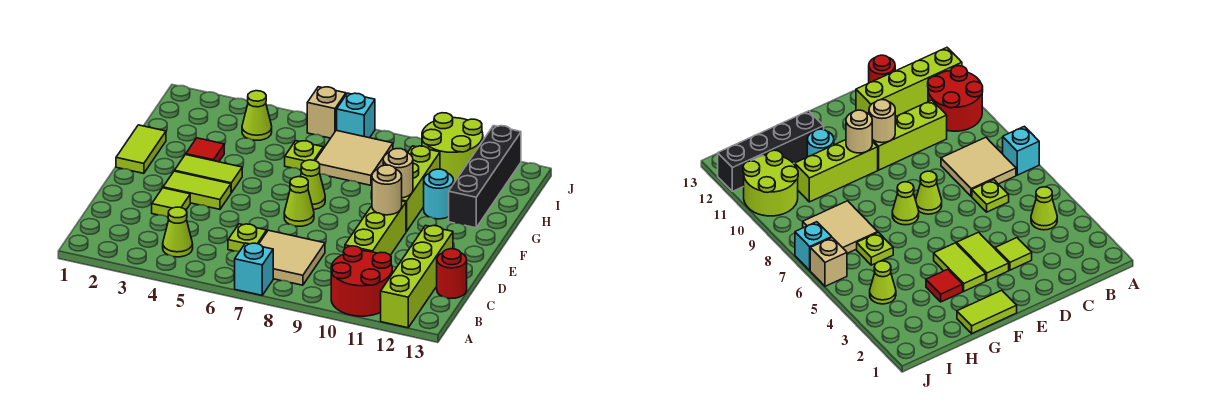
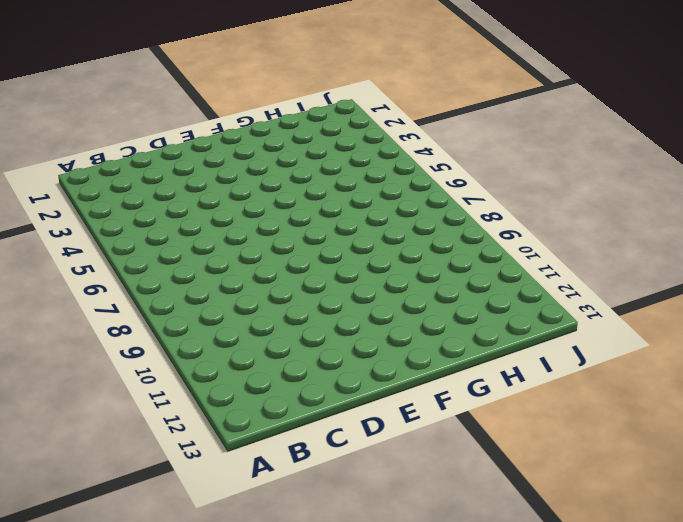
none -> cyan brick A7 level 1
none -> red round brick A10:B11 level 1
none -> lime brick A12:D12 level 1

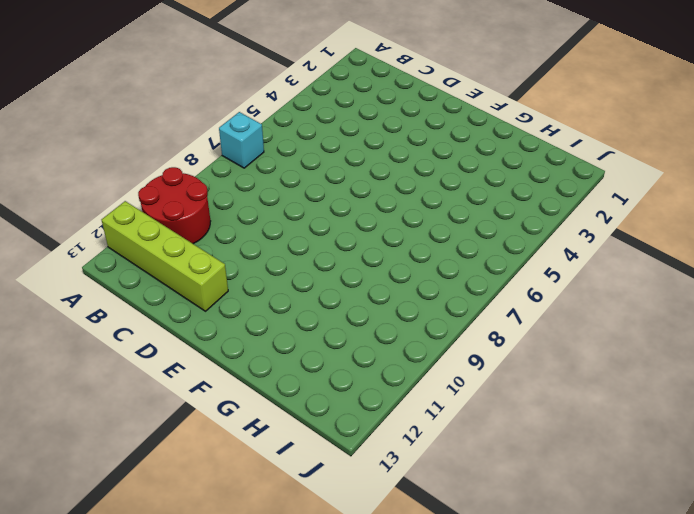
none -> lime cone B4 level 1
none -> tan tile B7:C8 level 1
none -> lime plate C6 level 1

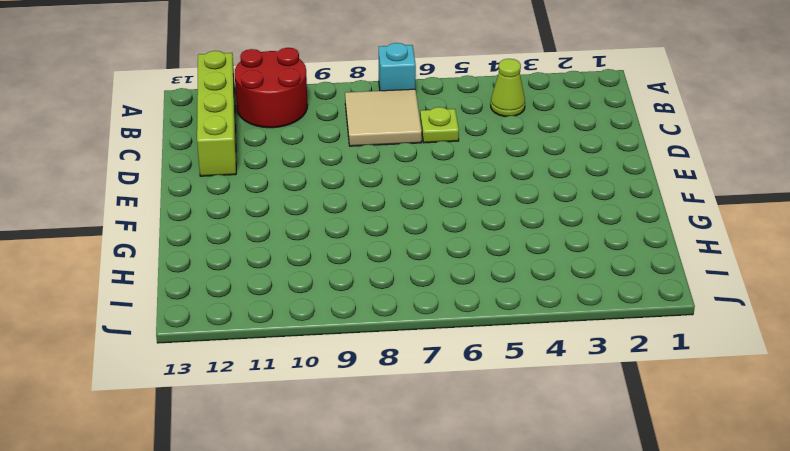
none -> lime brick C10:E10 level 1
none -> red round brick C13 level 1
none -> lime tile D3 level 1

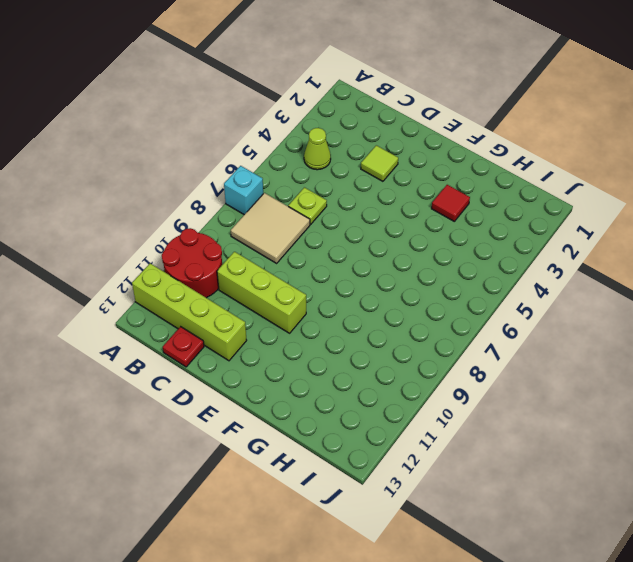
red plate C13 level 1 -> red round brick C13 level 1
none -> lime tile E3:E4 level 1
none -> lime cone E7 level 1
none -> lime tile F1:G1 level 1

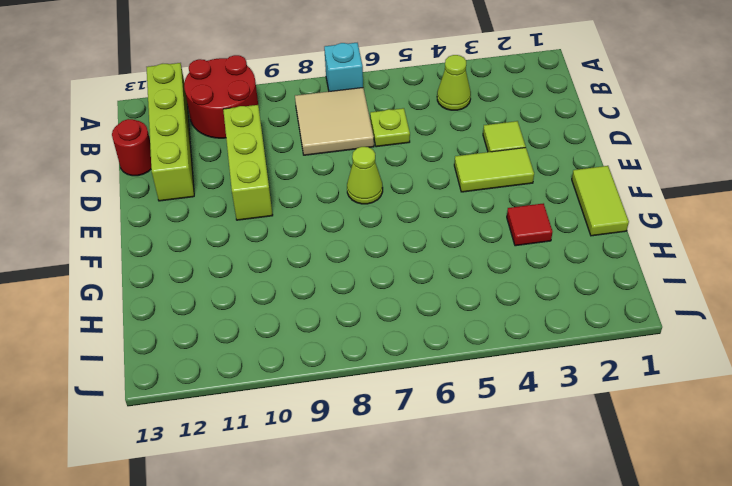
none -> lime tile F3:F4 level 1
none -> lime cone F7 level 1
none -> lime brick F10:H10 level 1

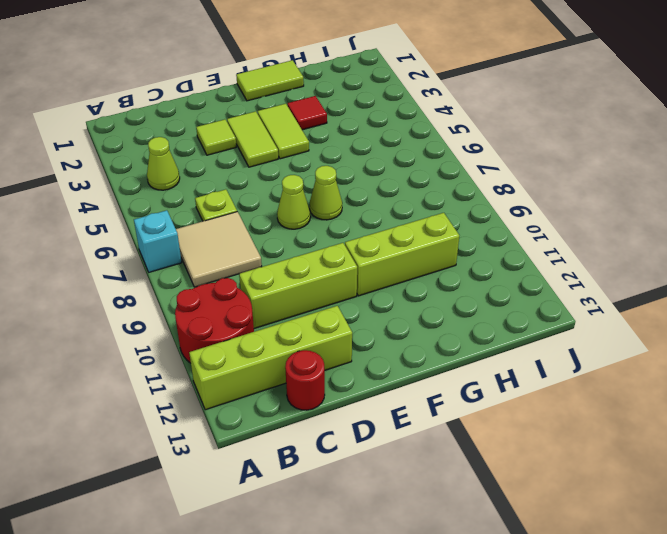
none -> cyan round brick G11 level 1
none -> black brick G12:J12 level 1
none -> lime plate H6 level 1

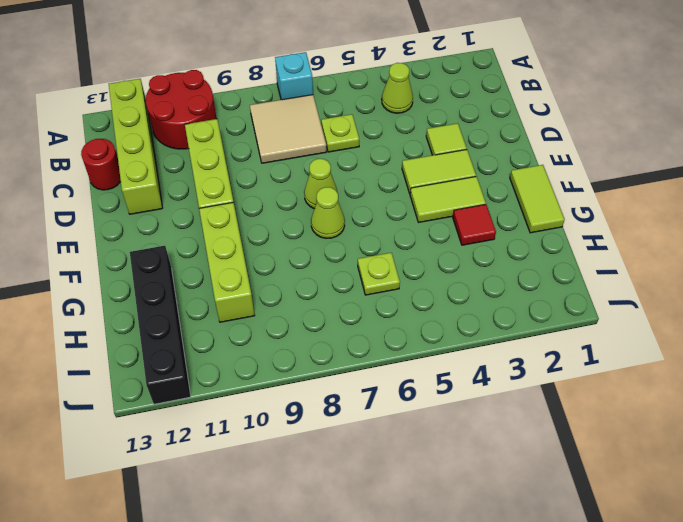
none -> cyan round brick G11 level 1
none -> tan tile H7:I8 level 1
none -> lime cone I4 level 1

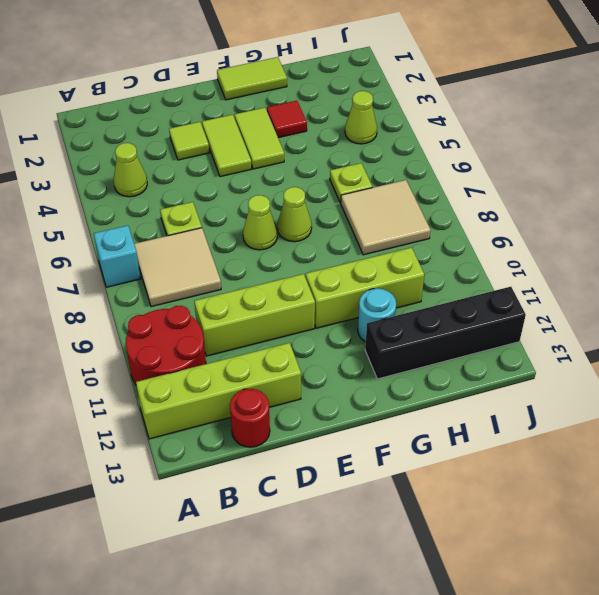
none -> lime round brick I10:J11 level 1
none -> tan brick J6 level 1
none -> cyan brick J7 level 1

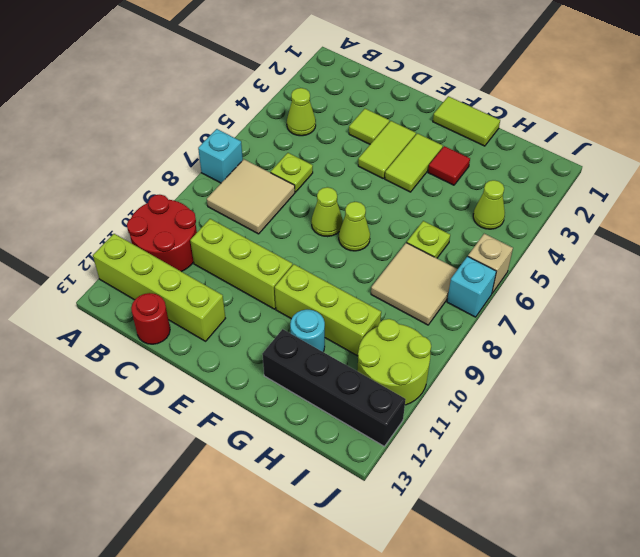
none -> tan round brick E10 level 2
none -> tan round brick F10 level 2

